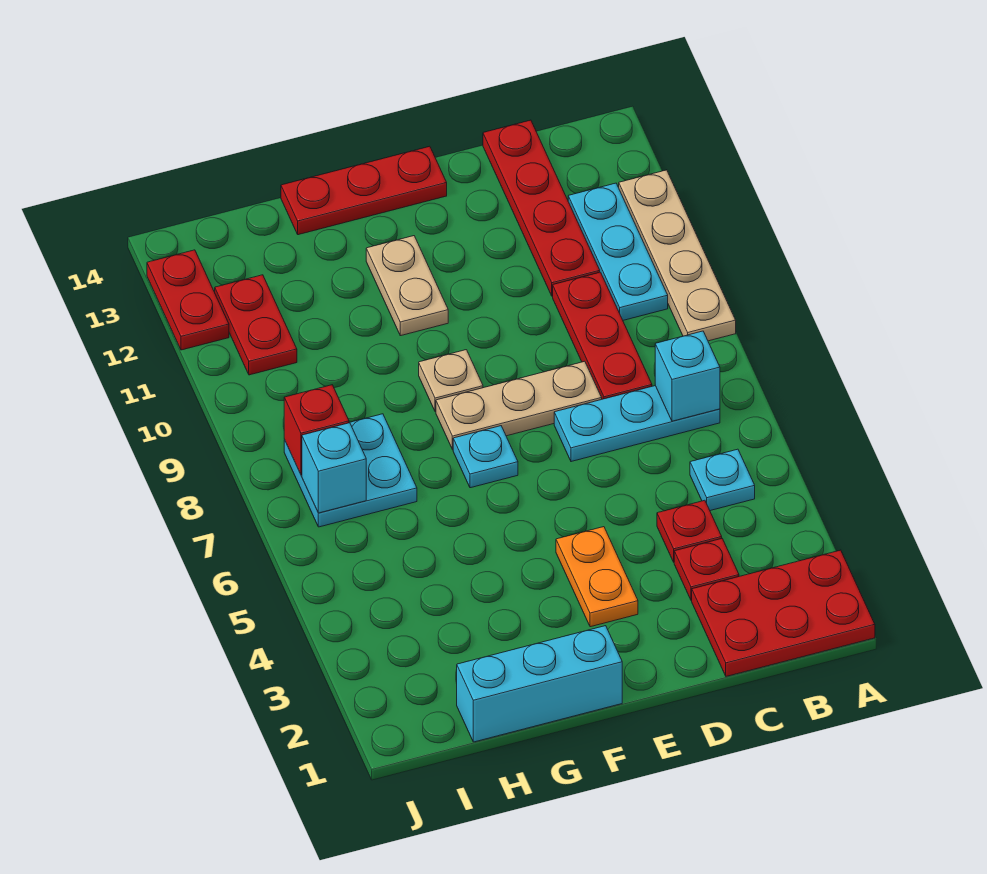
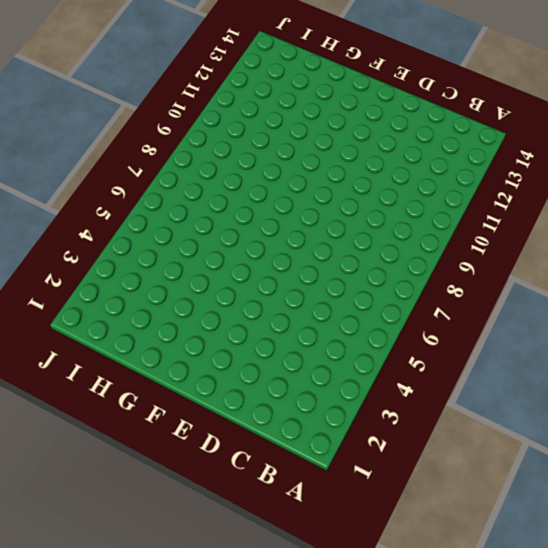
none -> red plate A1:C2 level 1
none -> tan plate A9:A12 level 1
none -> cyan plate B5 level 1

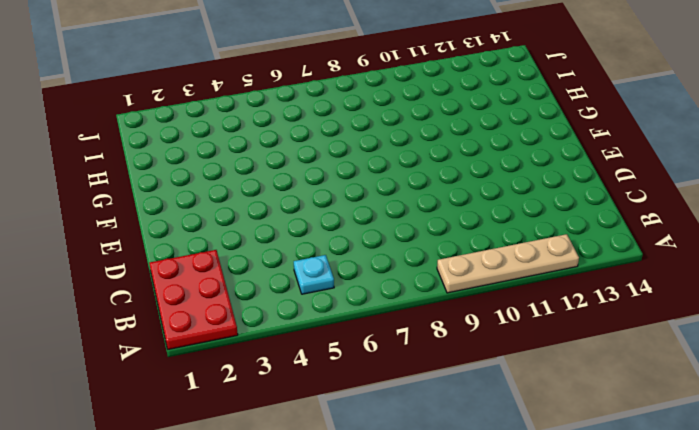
none -> cyan plate B7:D7 level 1
none -> cyan plate B10:B12 level 1
none -> red plate C3 level 1

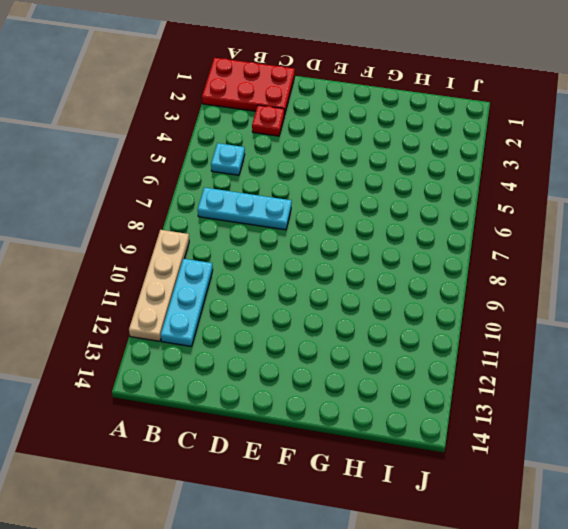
none -> red plate C4 level 1
none -> red plate C8:C10 level 1
none -> red plate C11:C14 level 1

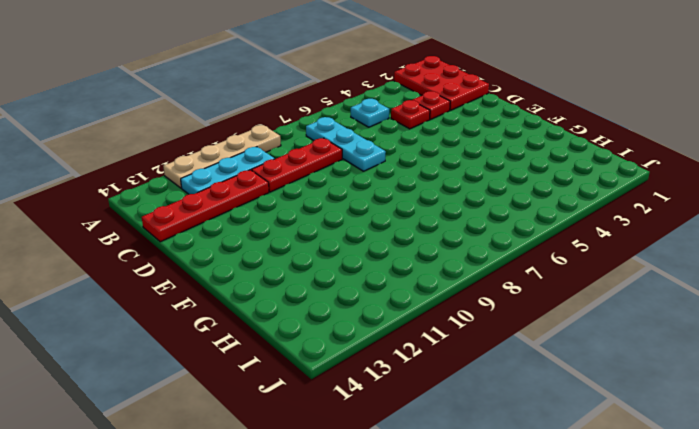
none -> tan plate D8:F8 level 1
none -> orange plate E3:E4 level 1
none -> red plate E14:G14 level 1

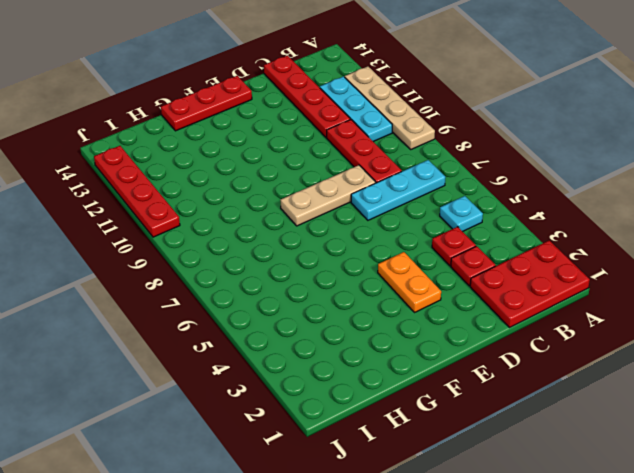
red plate J10:J13 level 1 -> red plate J12:J13 level 1
none -> cyan brick F1:H1 level 1
none -> cyan plate F7 level 1
none -> tan plate F9 level 1

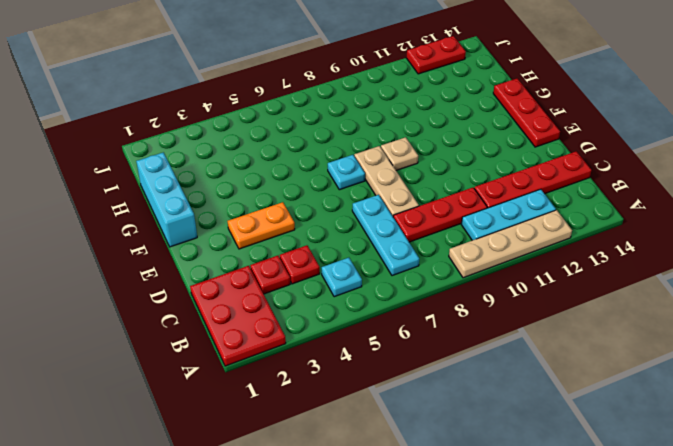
none -> tan plate F11:F12 level 1
none -> cyan plate H7:I8 level 1
none -> red plate I11:I12 level 1

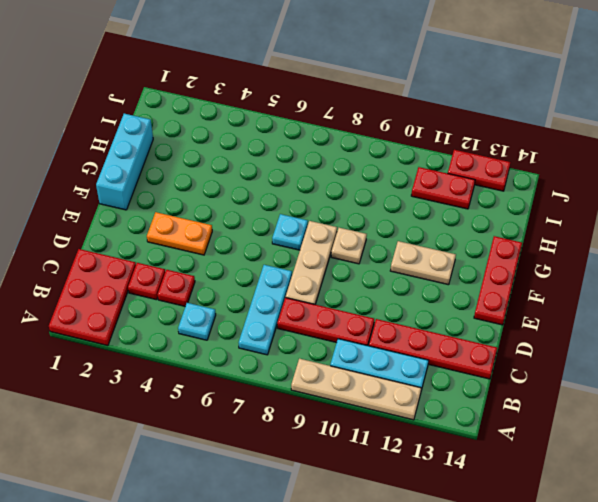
none -> cyan plate H7:I8 level 1
none -> cyan brick B7 level 2
none -> cyan brick I7 level 2

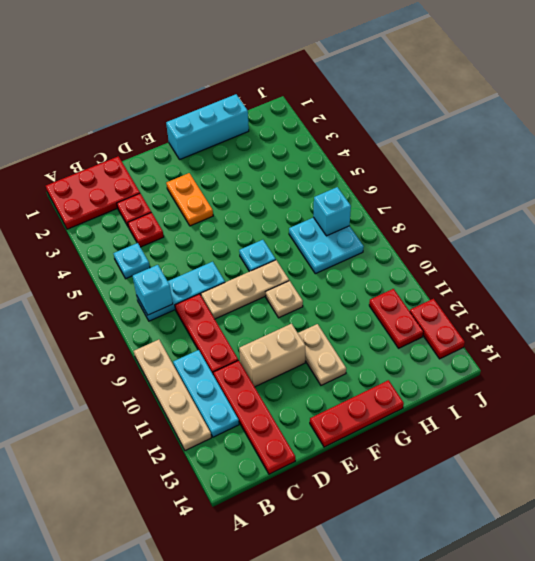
tan brick D11:E11 level 1 -> none
none -> red brick I8 level 2

